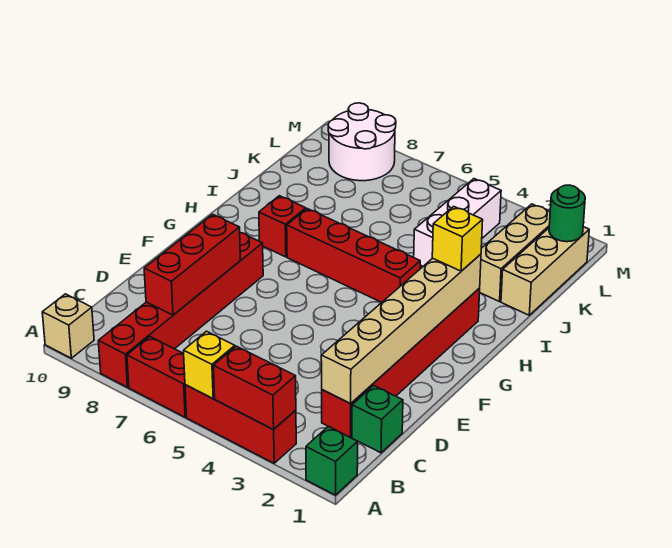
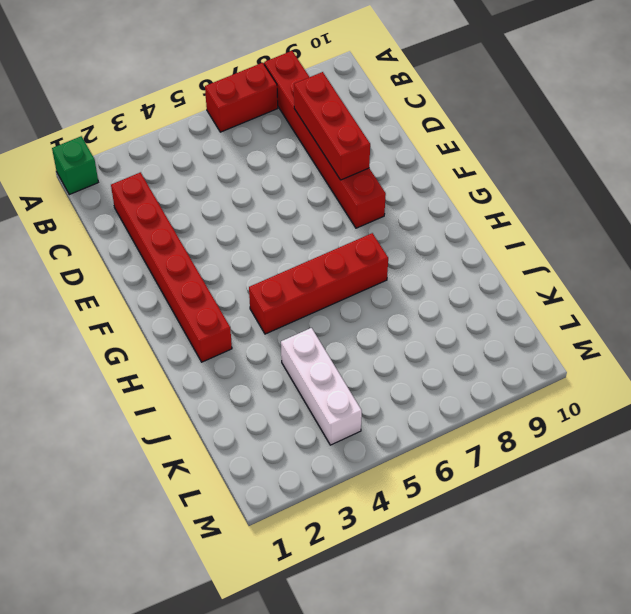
none -> red brick A3:A5 level 1
none -> tan brick A10 level 1
none -> green brick C1 level 1

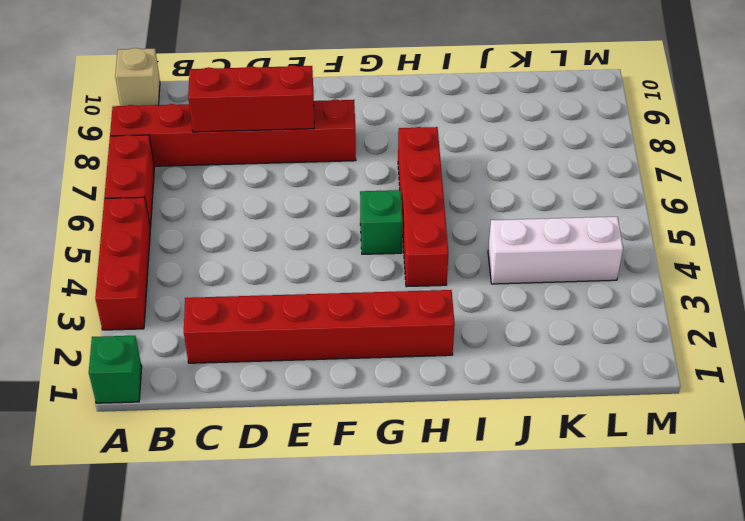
green brick G5 level 1 -> green brick C1 level 1
none -> red brick H8 level 1
none -> tan brick J1:L1 level 1
none -> tan brick J2:L2 level 1

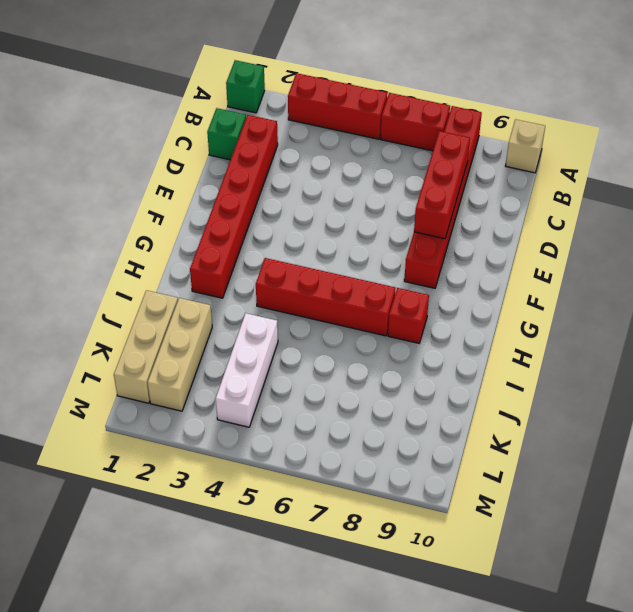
none -> white round brick L8:M9 level 1
none -> red brick A3:A4 level 2
none -> yellow brick A5 level 2

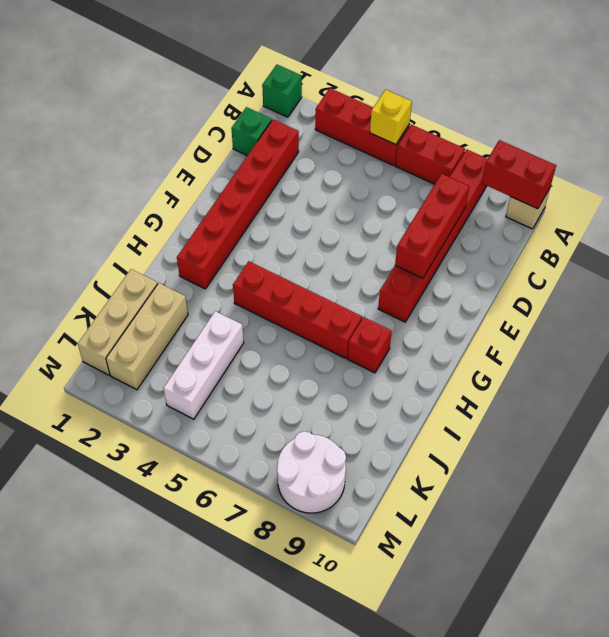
red brick A9:A10 level 2 -> red brick A3:A4 level 2
none -> tan brick C2:H2 level 2
none -> green round brick L1 level 2
none -> yellow brick H2 level 3

